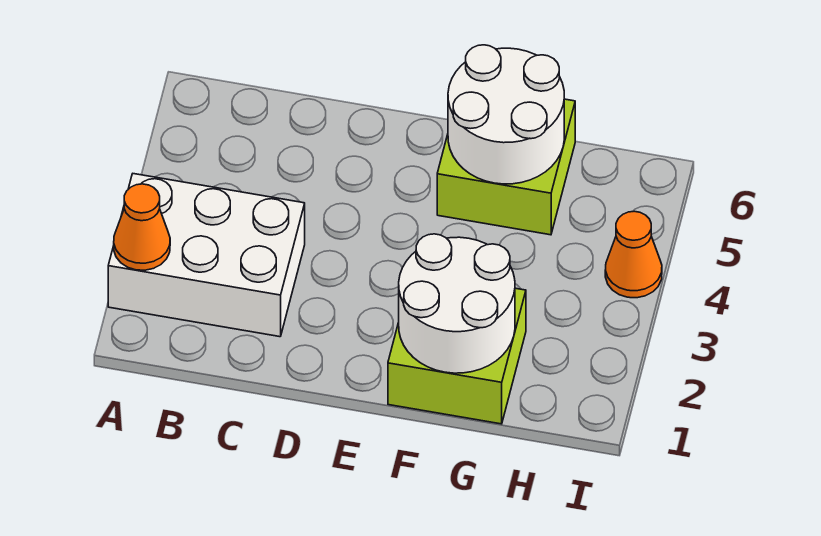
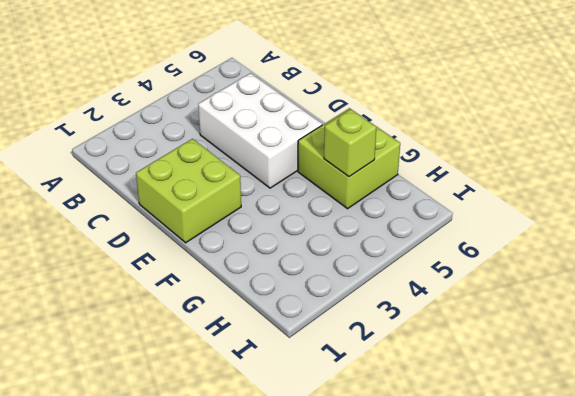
white brick C4:E5 level 1 -> white brick A2:C3 level 1
lime brick D1:E2 level 1 -> lime brick F1:G2 level 1
lime brick G5 level 2 -> white round brick F5:G6 level 2
none -> orange cone I4 level 1
none -> orange cone A2 level 2

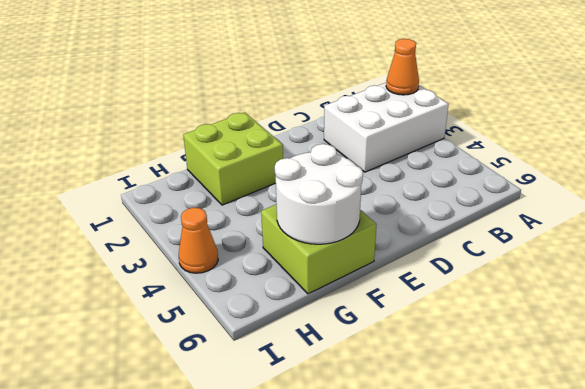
none -> white round brick F1:G2 level 2

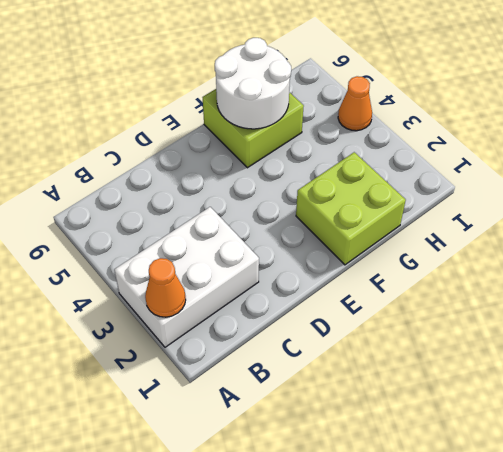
none -> white round brick F1:G2 level 2

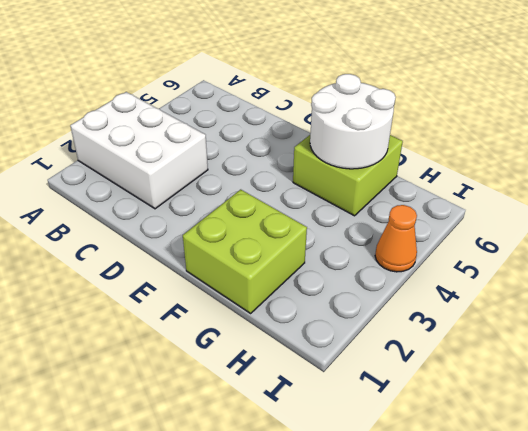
none -> orange cone A2 level 2
none -> white round brick F1:G2 level 2

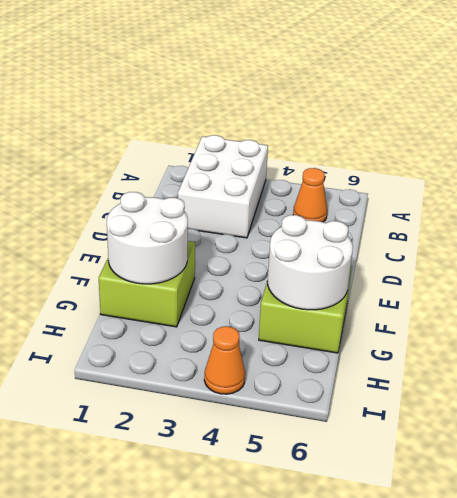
orange cone B5 level 1 -> orange cone A2 level 2

